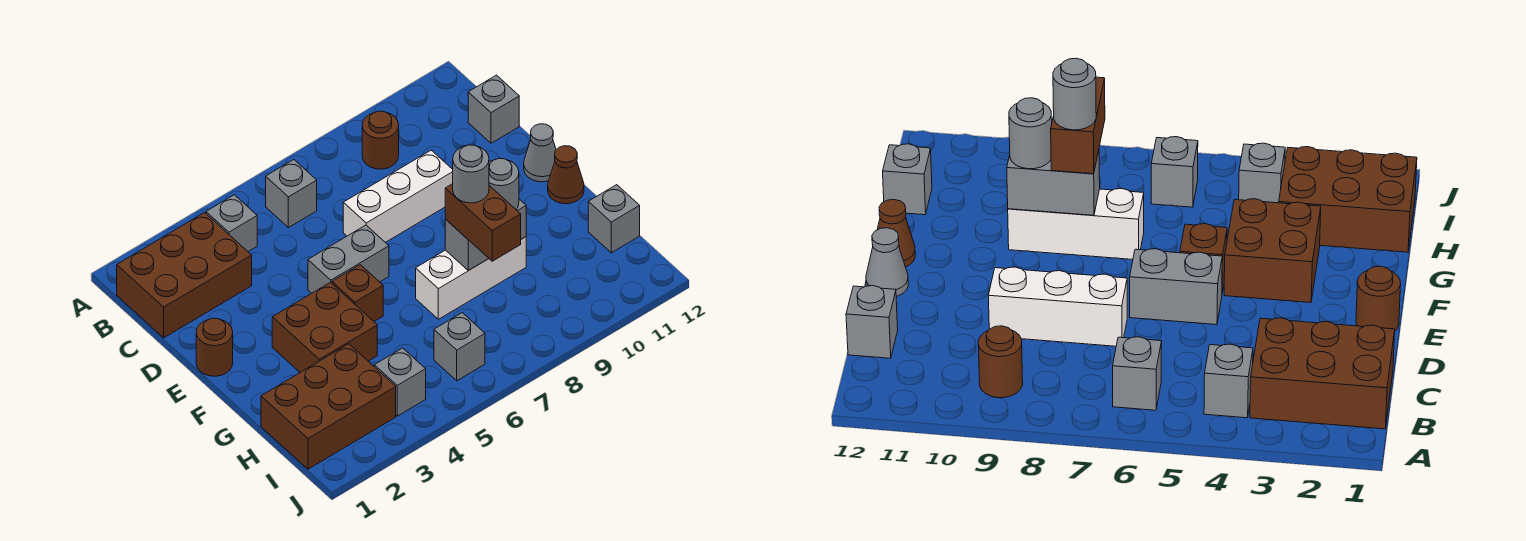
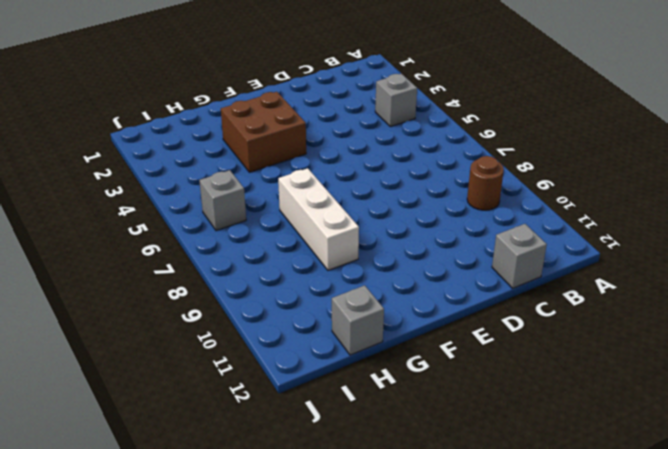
none -> brown brick B1:C3 level 1
none -> grey brick B6 level 1
none -> white brick D7:D9 level 1

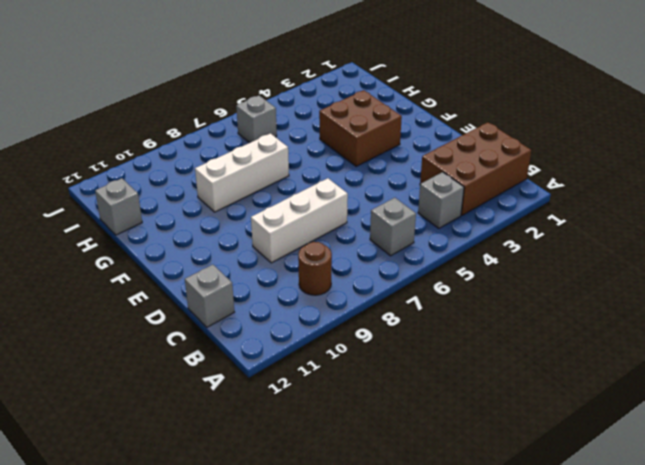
none -> brown round brick E1 level 1
none -> grey brick E5:E6 level 1
none -> grey cone E12 level 1

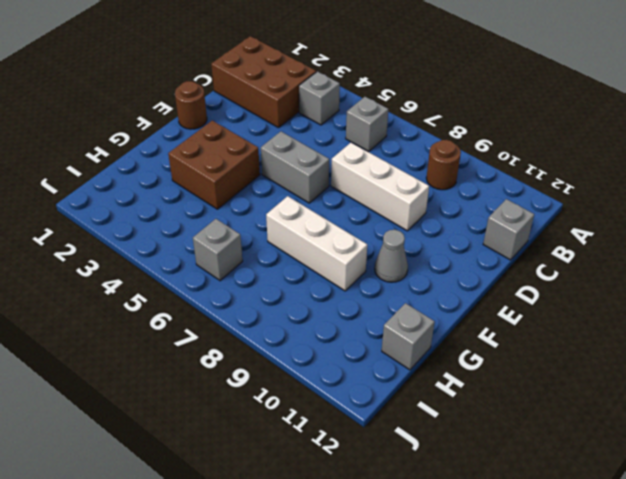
grey cone F10 level 1 -> grey cone E12 level 1
none -> brown brick F5 level 1
none -> brown cone F12 level 1
none -> brown brick H1:I3 level 1

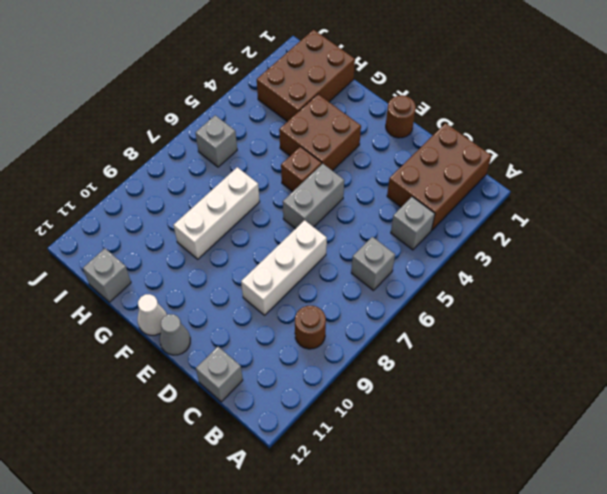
white cone F12 level 1 -> brown cone F12 level 1
none -> grey brick I4 level 1
none -> grey brick G8:G9 level 2
none -> brown brick G8:H8 level 3

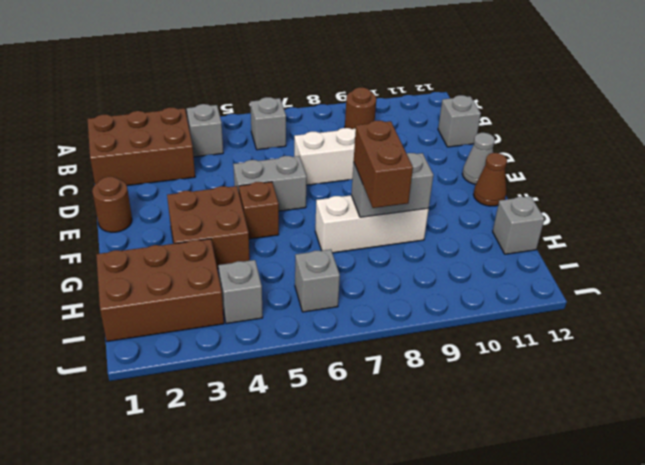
none -> grey round brick G9 level 3
none -> grey round brick G8 level 4

